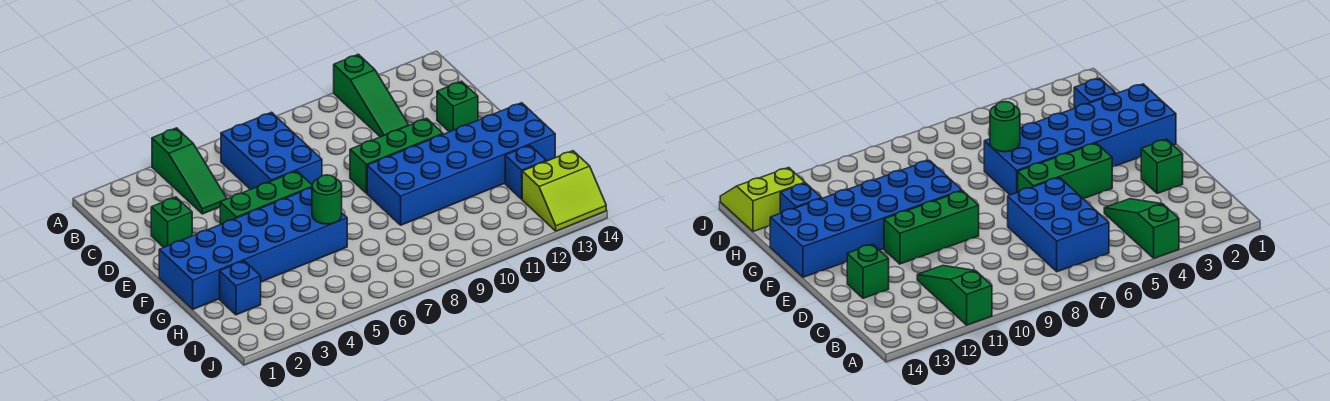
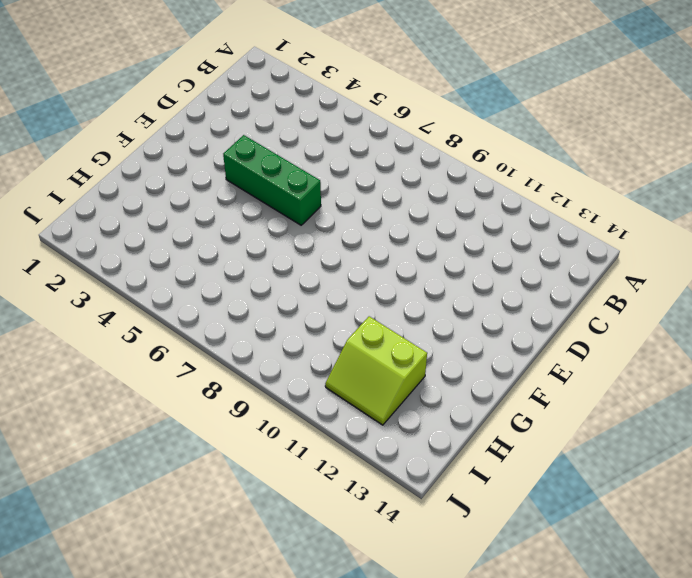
lime slope H11:I12 level 1 top H -> lime slope I13:J14 level 1 top I
none -> green slope A4:C4 level 1 top A
none -> green slope A11:C11 level 1 top A
none -> blue brick B6:D7 level 1

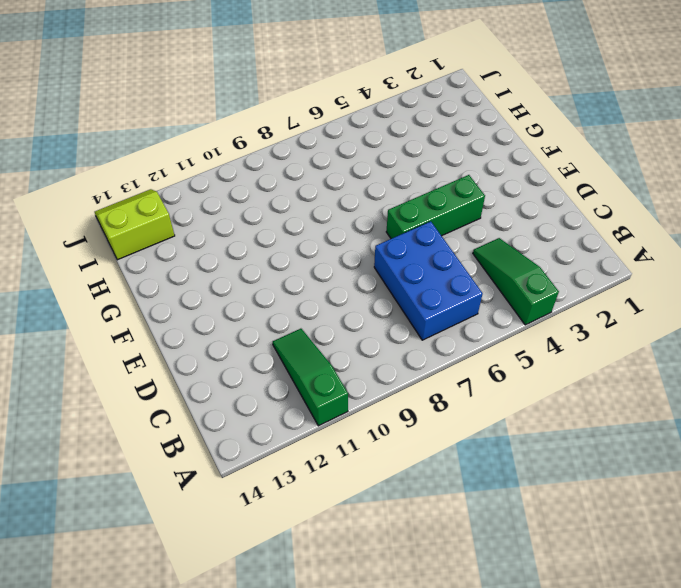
none -> green brick D2 level 1
none -> green brick D13 level 1
none -> green brick E9:E11 level 1

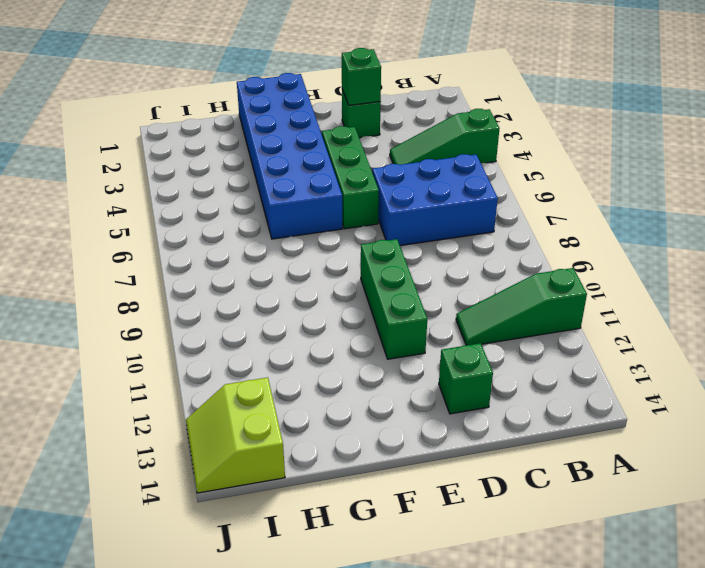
green brick D2 level 2 -> none
none -> blue brick F9:G14 level 1
none -> blue brick H2 level 1
none -> blue brick H13 level 1

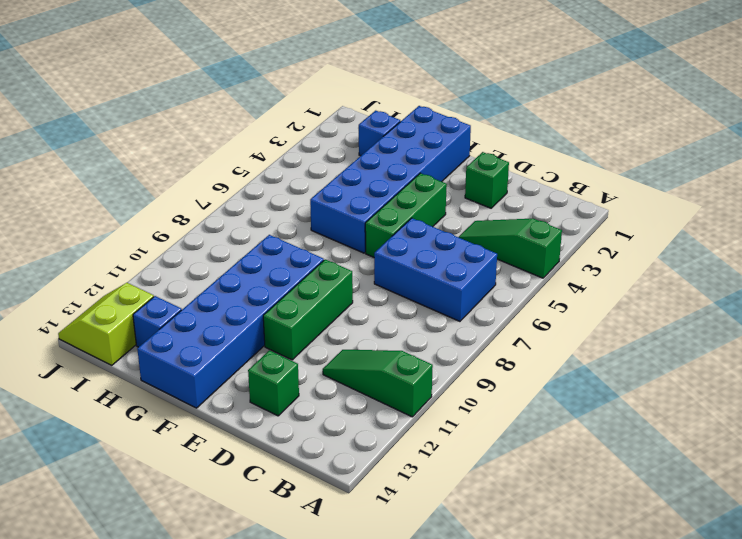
none -> green round brick G6 level 2

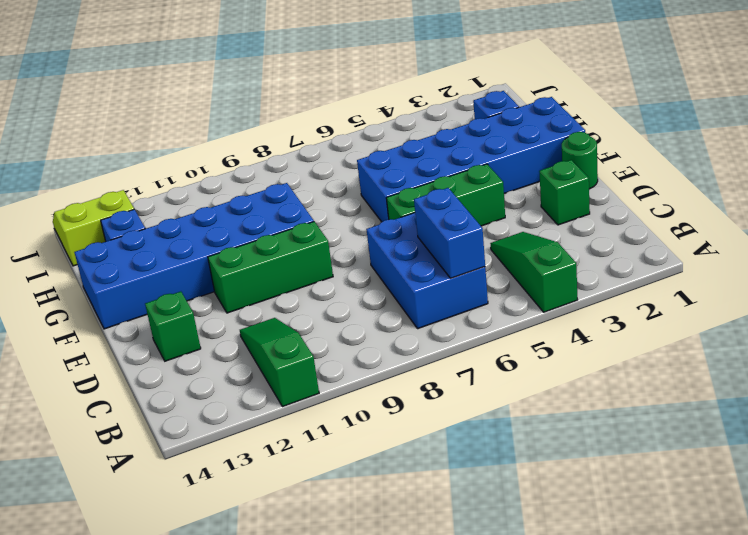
blue brick B6:C6 level 2 -> none
green round brick E1 level 1 -> green round brick G6 level 2

